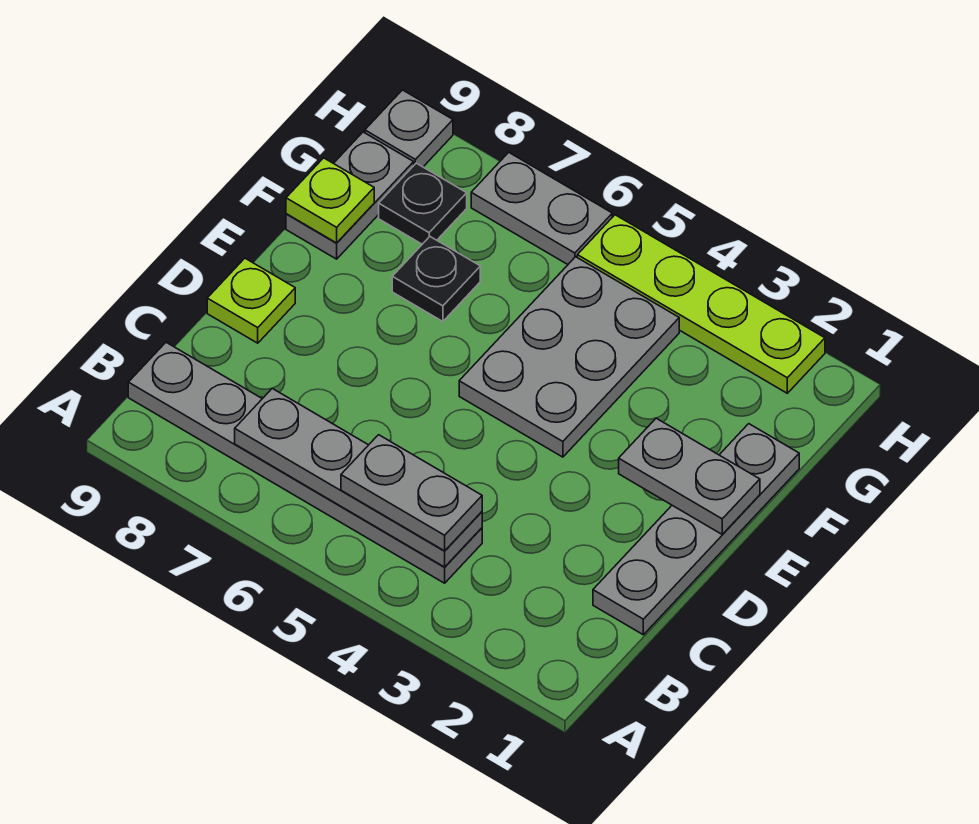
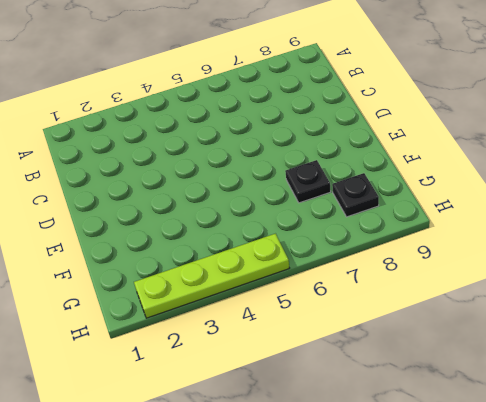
none -> grey plate B4:B9 level 1
none -> grey plate C1:F1 level 1
none -> lime plate D9 level 1

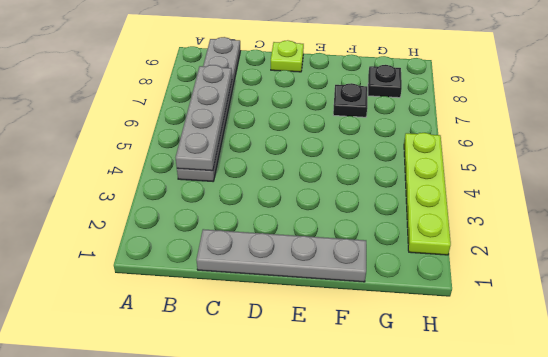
none -> grey plate E4:G5 level 1
none -> grey plate F9:G9 level 1
none -> grey plate H6:H7 level 1

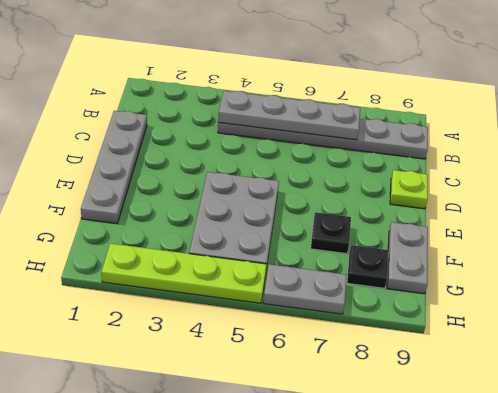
none -> grey plate H9 level 1
none -> grey plate E1:E2 level 2
none -> lime plate F9 level 2

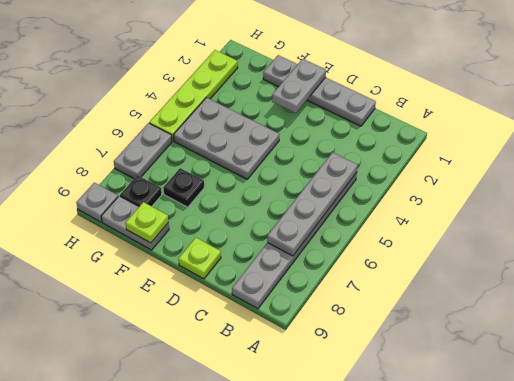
none -> grey plate B4:B5 level 3

